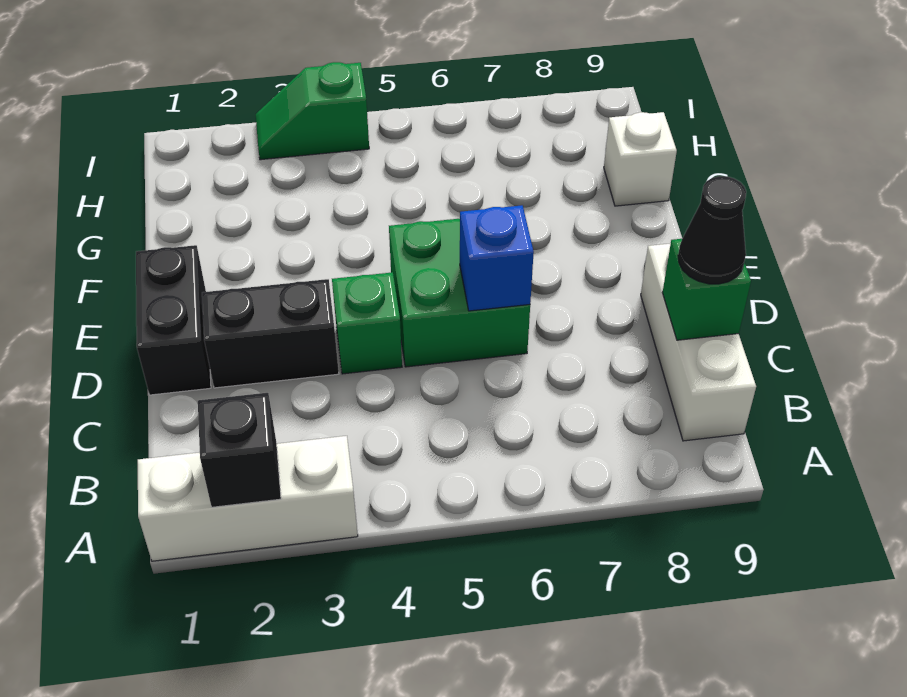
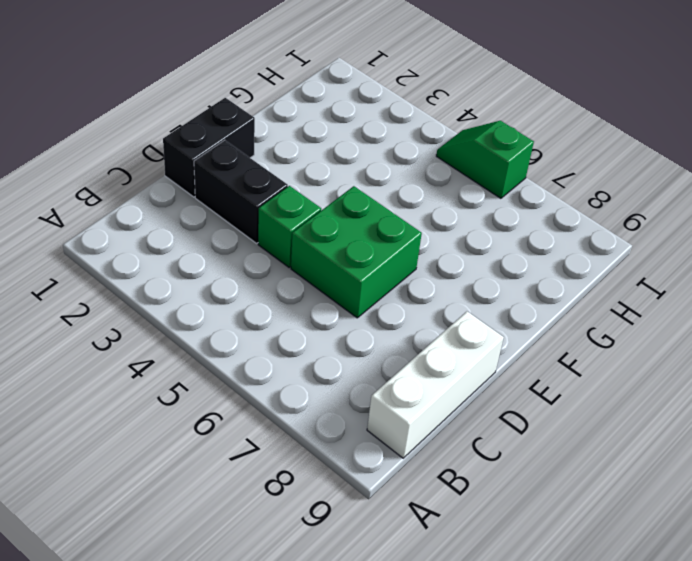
green slope I5:I6 level 1 top 6 -> green slope I3:I4 level 1 top 4
none -> white brick A1:A3 level 1
none -> white brick G9 level 1
none -> black brick A2 level 2

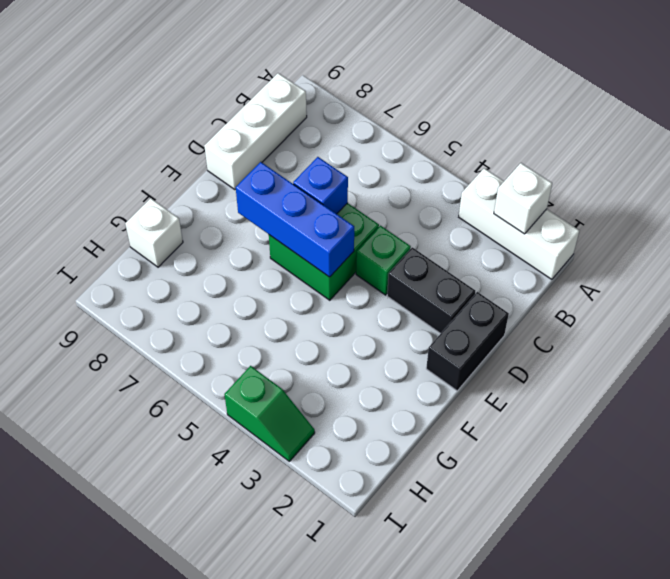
white brick A2 level 2 -> black brick A2 level 2
blue brick E5:E7 level 2 -> none
none -> green brick C9 level 2
none -> black cone C9 level 3

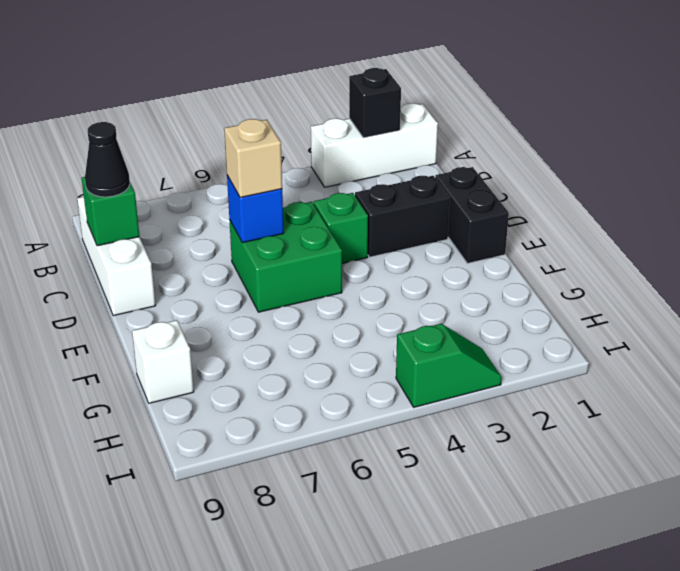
tan brick D6 level 3 -> none

